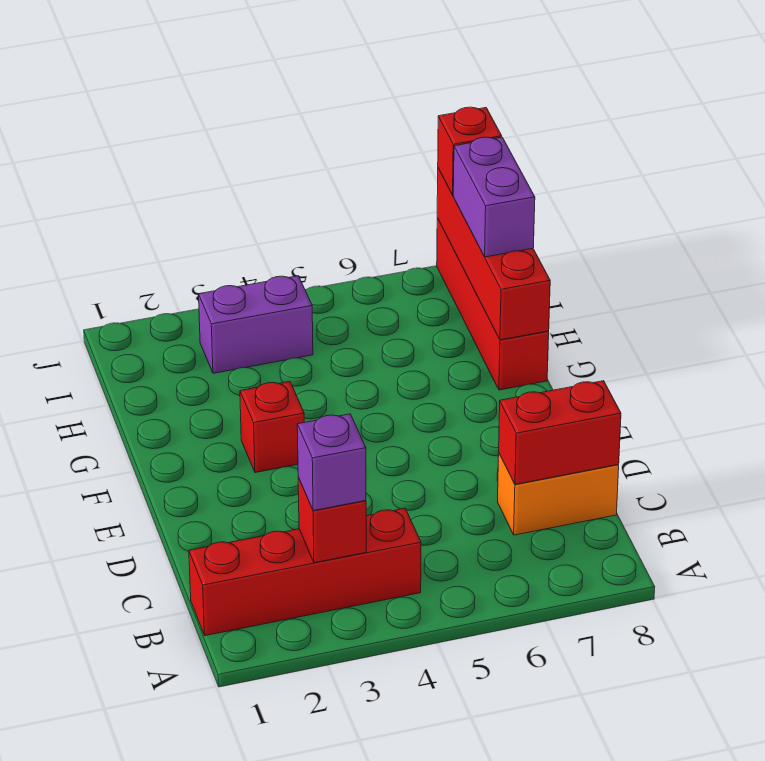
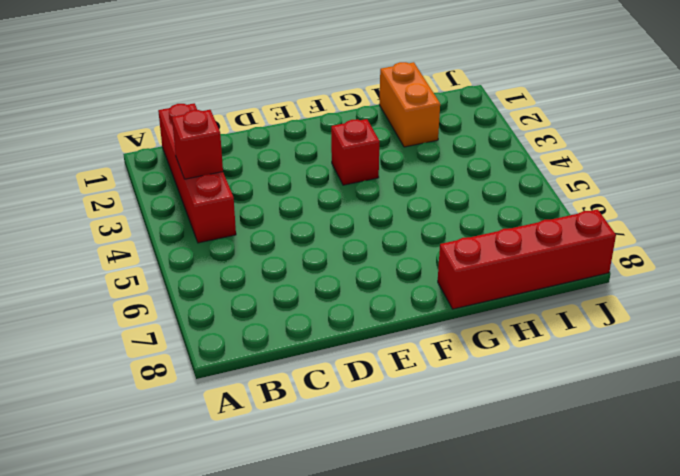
orange brick H1:H2 level 1 -> orange brick C7:C8 level 1
none -> purple brick I3:I4 level 1
none -> red brick C7:C8 level 2

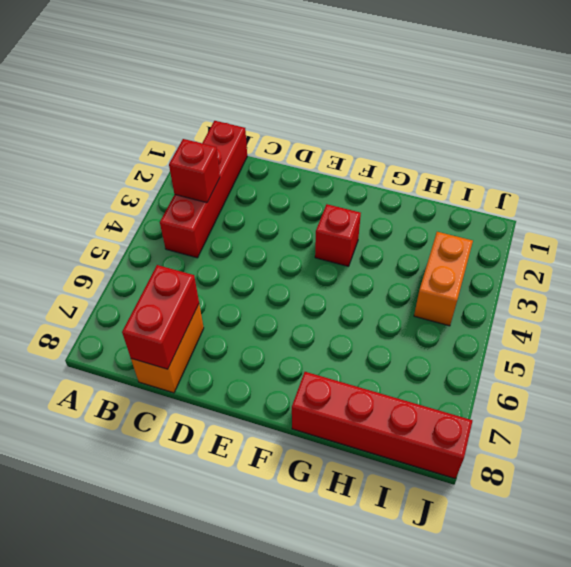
orange brick I3:I4 level 1 -> purple brick I3:I4 level 1
none -> red brick G8:J8 level 2
none -> purple brick B3 level 3

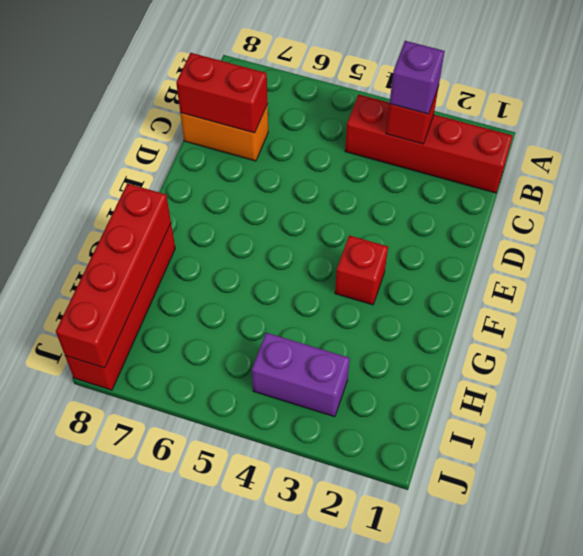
none -> purple brick H8:I8 level 3
none -> red brick J8 level 3

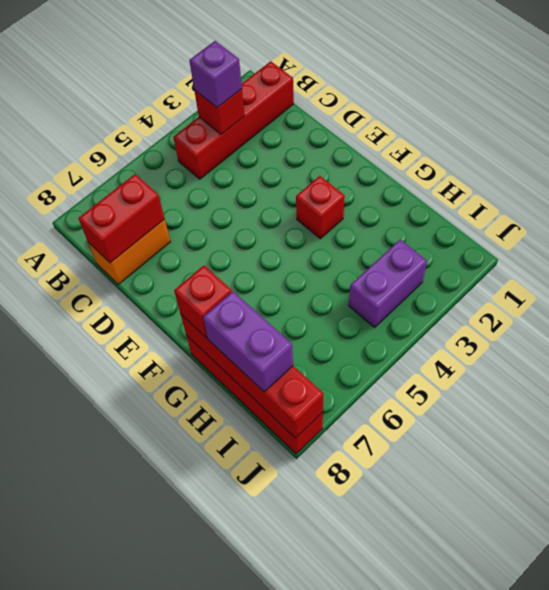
red brick G8 level 3 -> red brick J8 level 3

